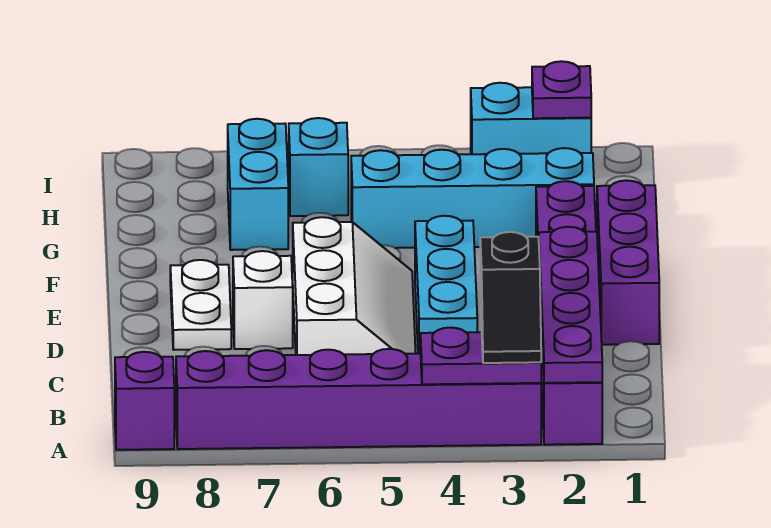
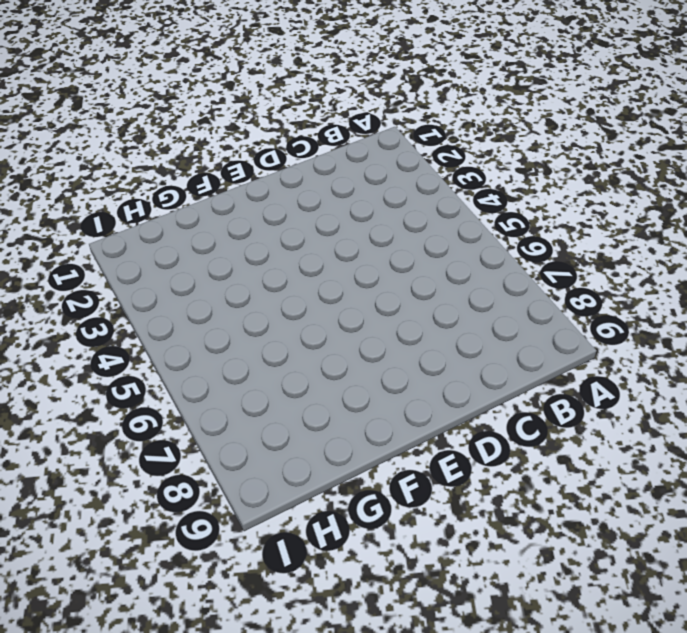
none -> purple brick A2:F2 level 1
none -> purple brick A3:A8 level 1
none -> purple brick A9 level 1

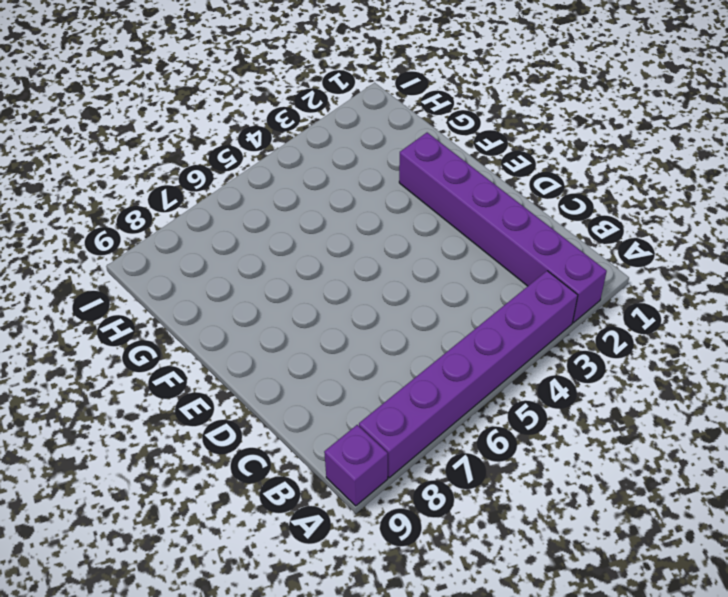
none -> cyan brick C4:E4 level 1
none -> white slope C5:E6 level 1 top 6
none -> purple brick D1:F1 level 1

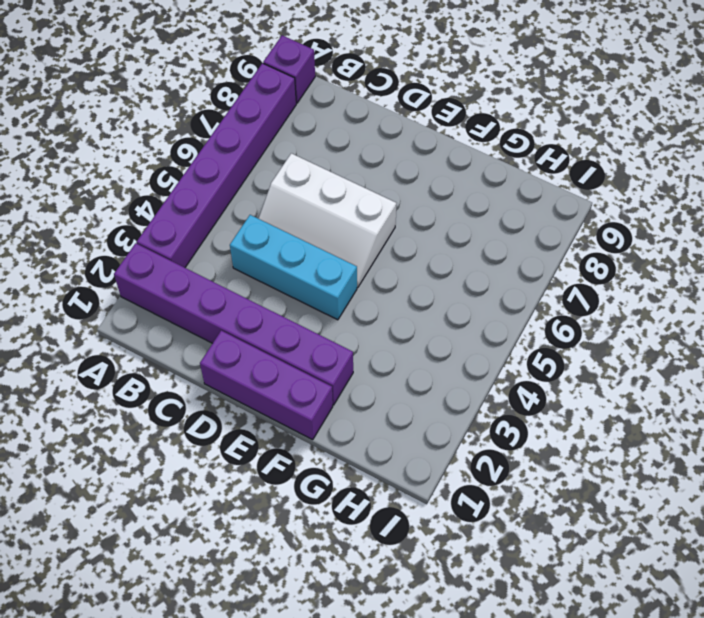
none -> white brick D7 level 1
none -> white plate D8:E8 level 1
none -> cyan brick G2:G5 level 1

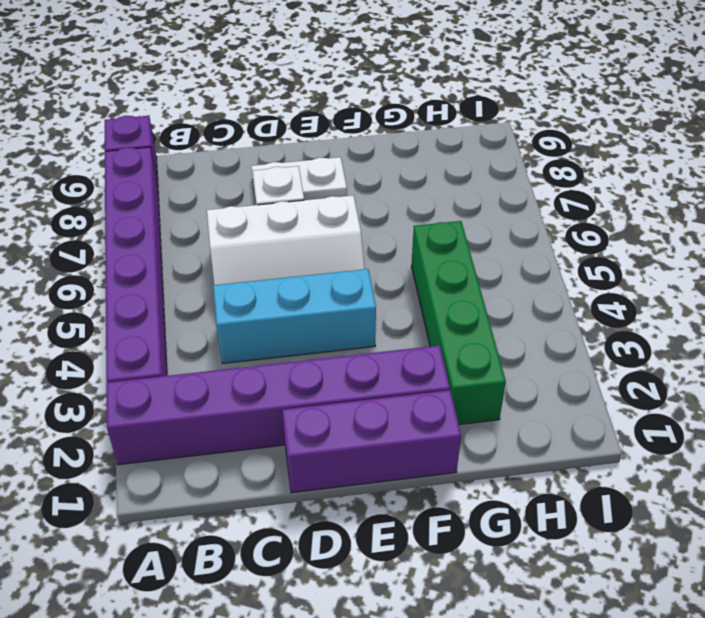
green brick G2:G5 level 1 -> cyan brick G2:G5 level 1
none -> cyan brick G7:H7 level 1
none -> cyan brick H6 level 1
none -> cyan brick I2:I3 level 1

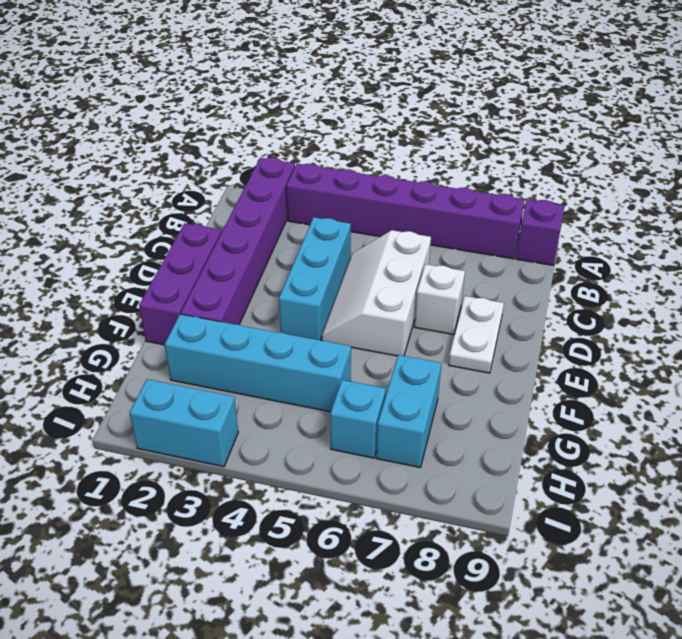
none -> purple plate A2:D2 level 2
none -> purple plate A3:A4 level 2
none -> purple plate I2 level 2

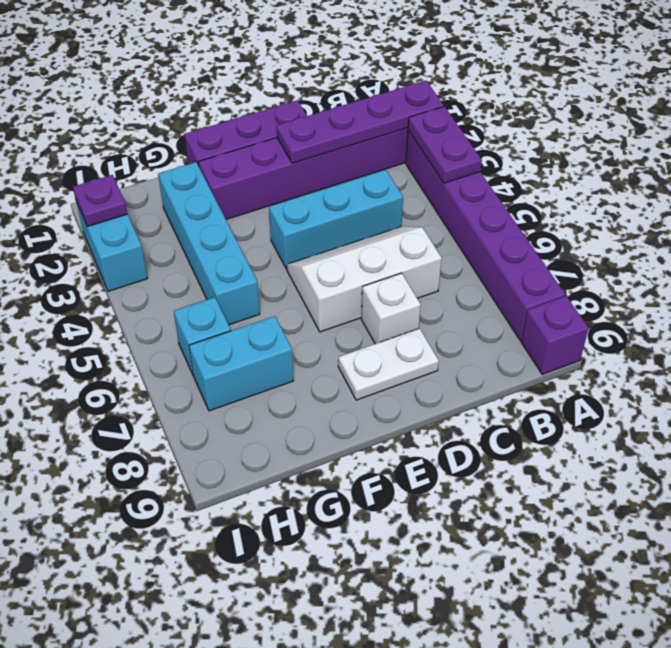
none -> black slope A3:B3 level 3 top B

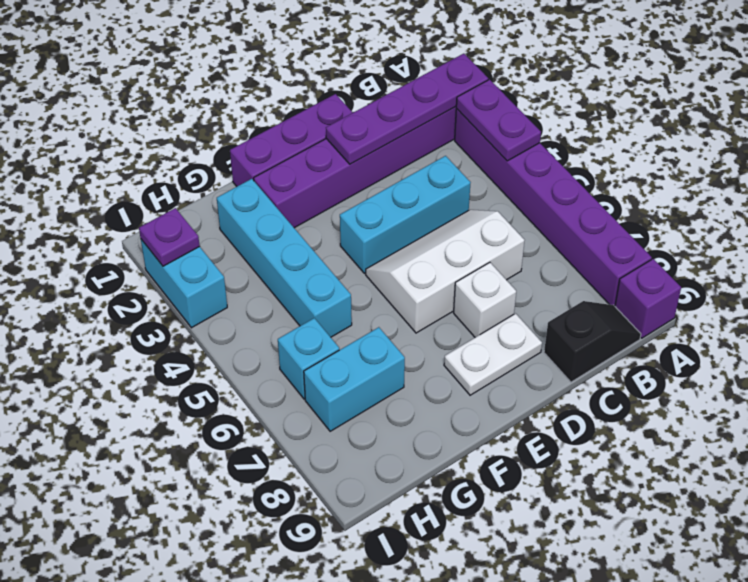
black slope B9:C9 level 1 top C -> black slope A3:B3 level 3 top B

